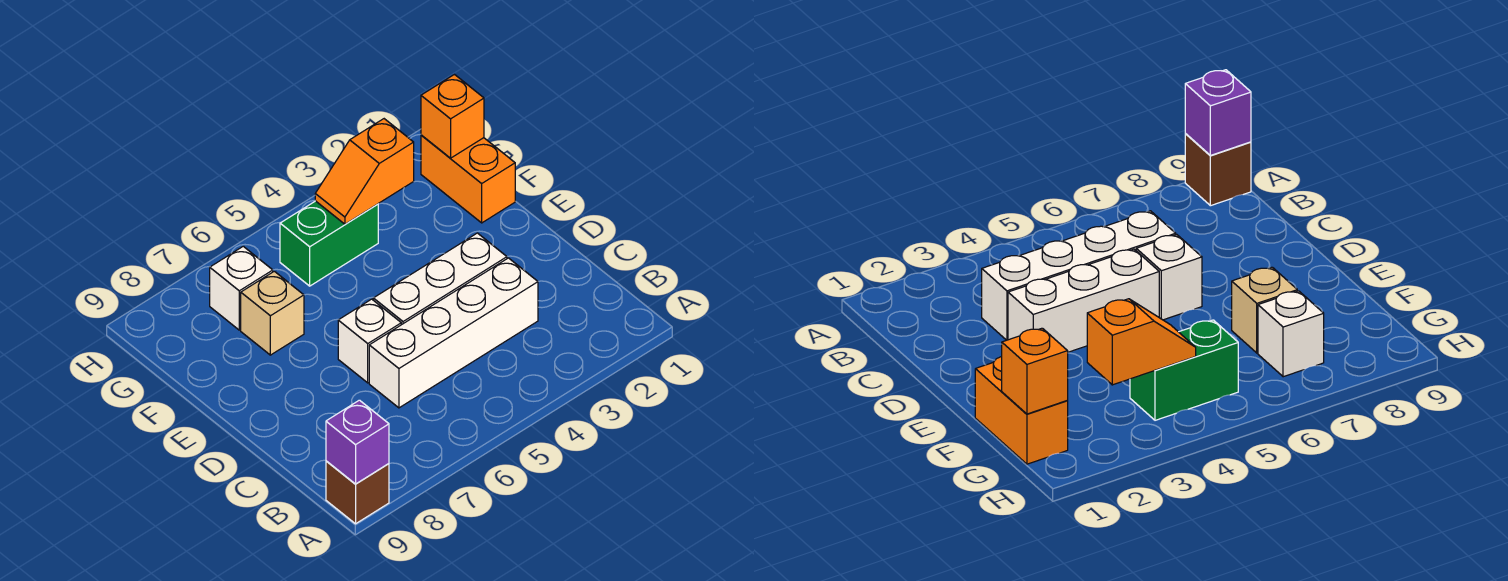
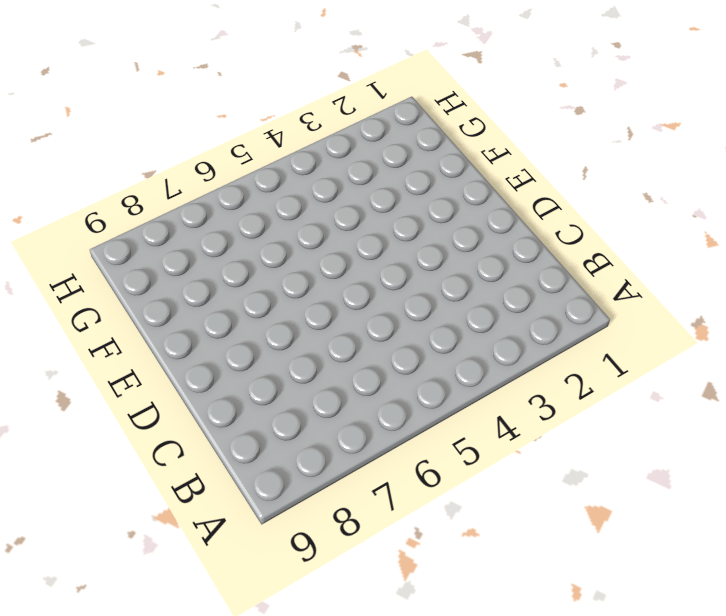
none -> brown brick A9 level 1
none -> white brick C3:C6 level 1

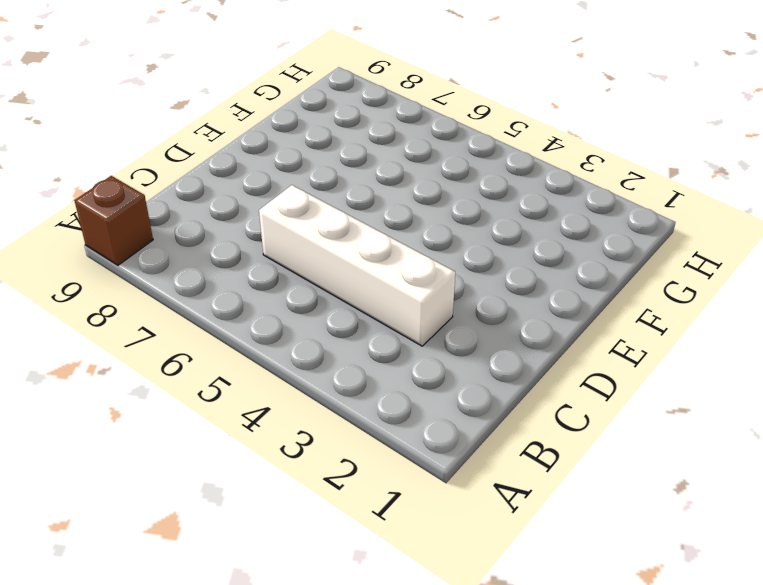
none -> white brick D3:D5 level 1
none -> white brick D6 level 1

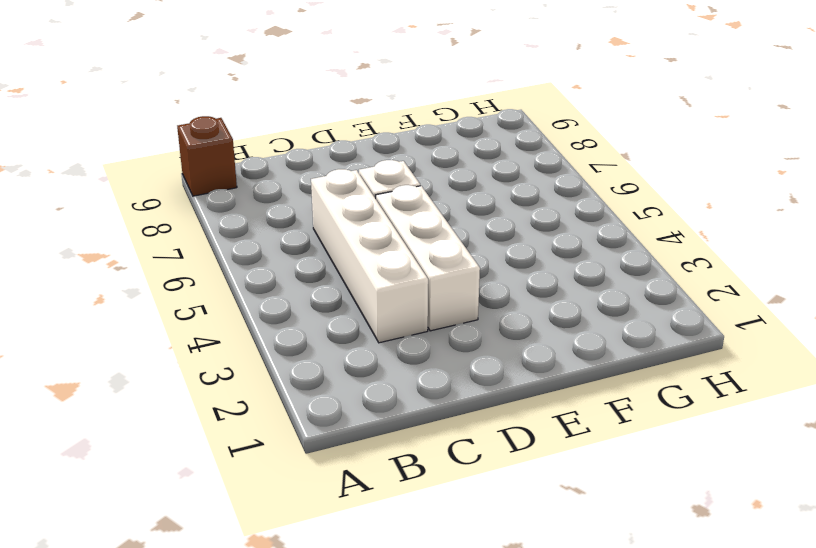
none -> orange brick F1:G1 level 1
none -> tan brick F7 level 1

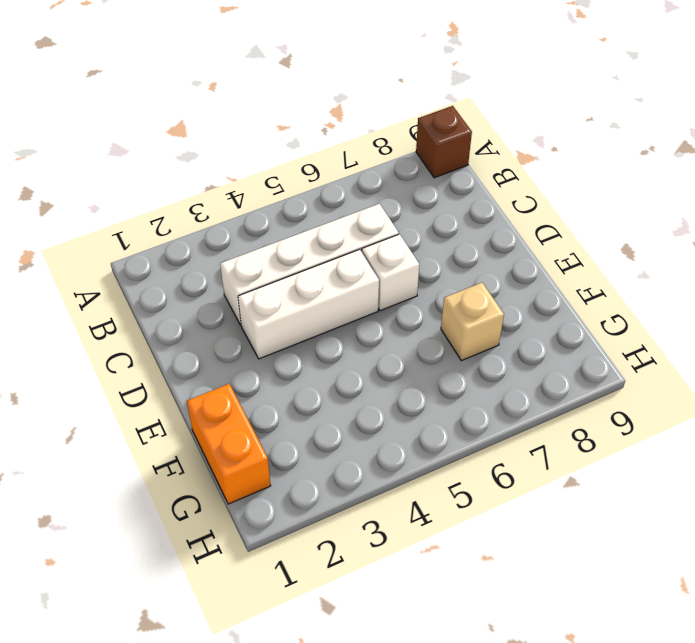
none -> green brick G4:G5 level 1
none -> white brick G7 level 1

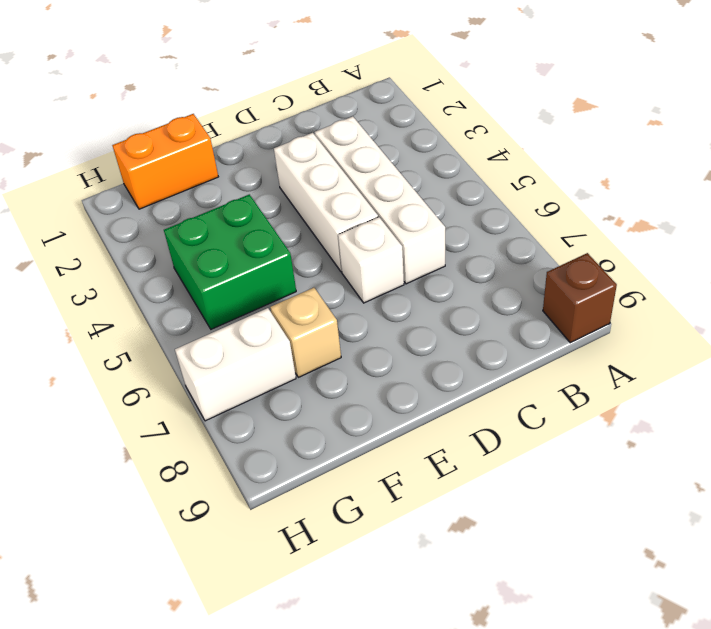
green brick F4:G5 level 1 -> green brick G4:G5 level 1
white brick G7:H7 level 1 -> white brick G7 level 1
none -> purple brick A9 level 2
none -> orange brick G1 level 2

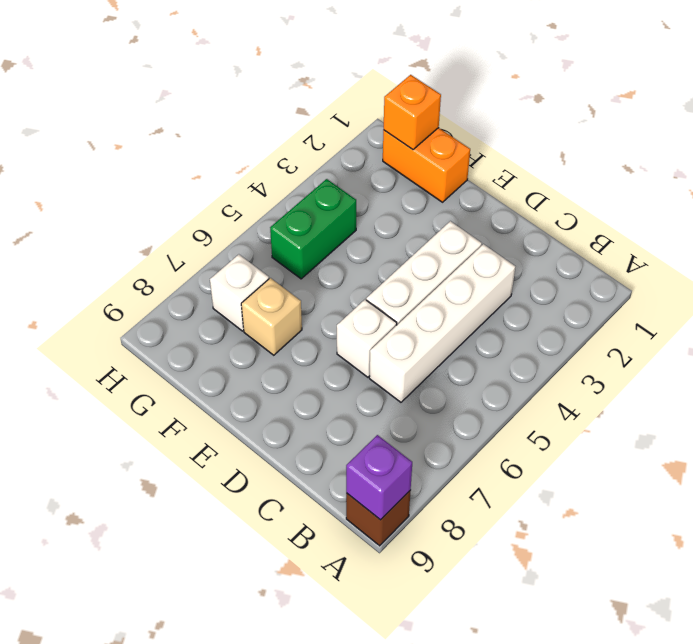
none -> orange slope G3:G4 level 2 top 3

